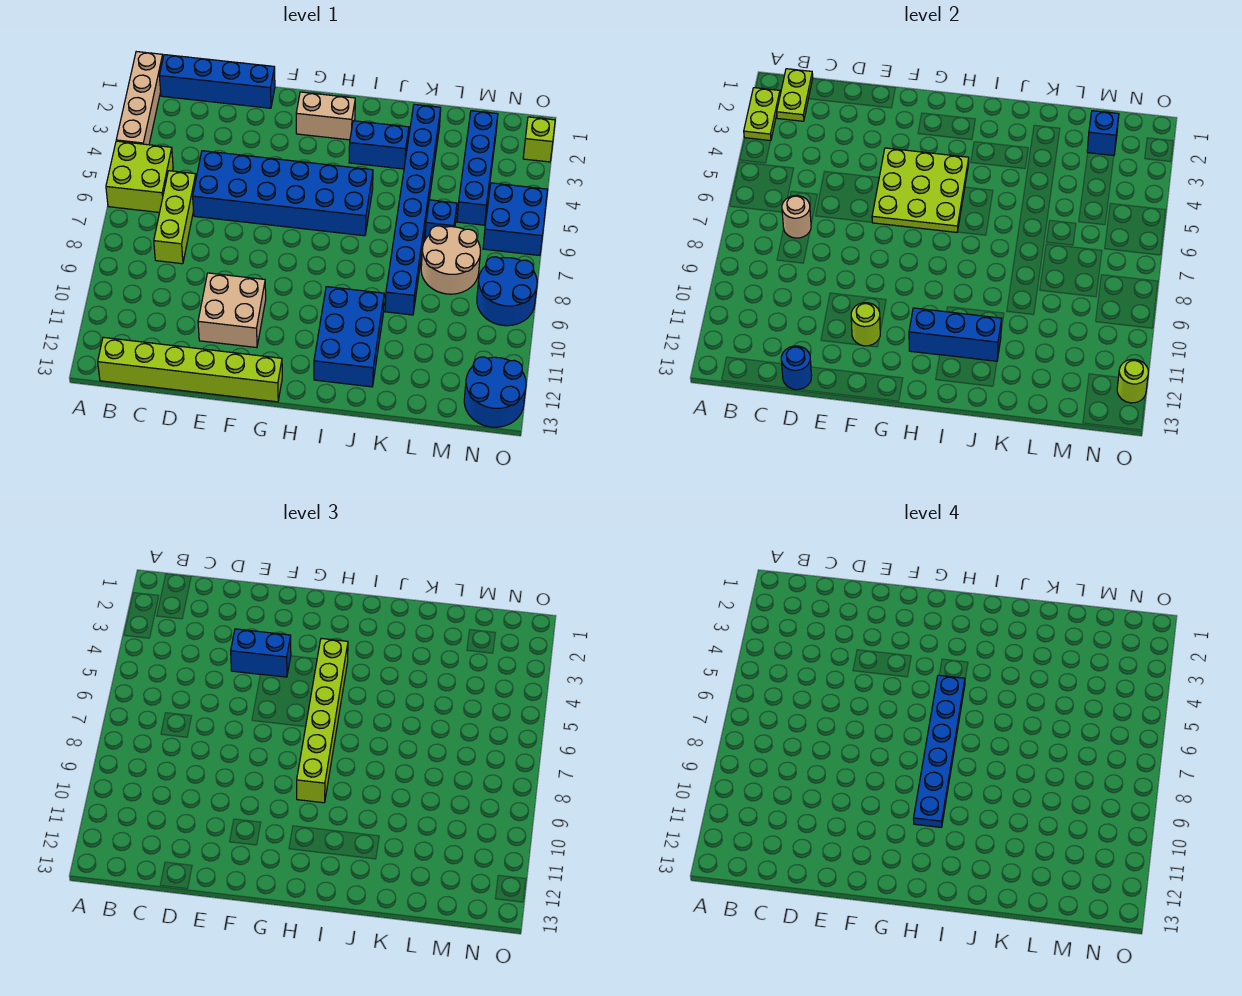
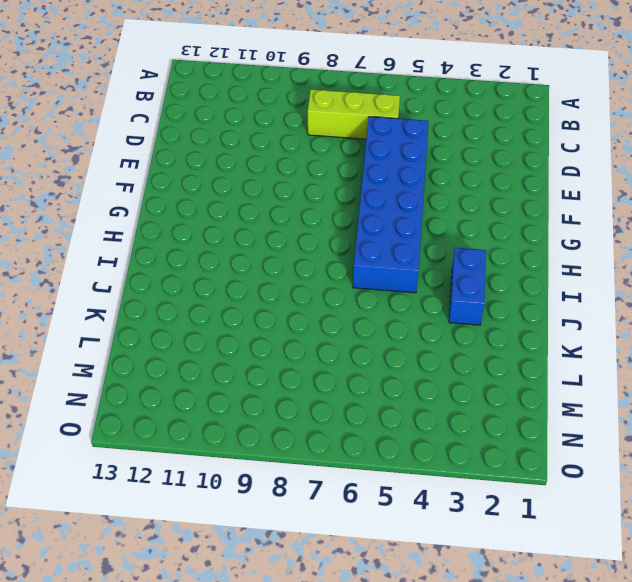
none -> tan brick A1:A4 level 1
none -> lime brick A5:B6 level 1
none -> blue brick B1:E1 level 1
none -> lime brick B13:G13 level 1

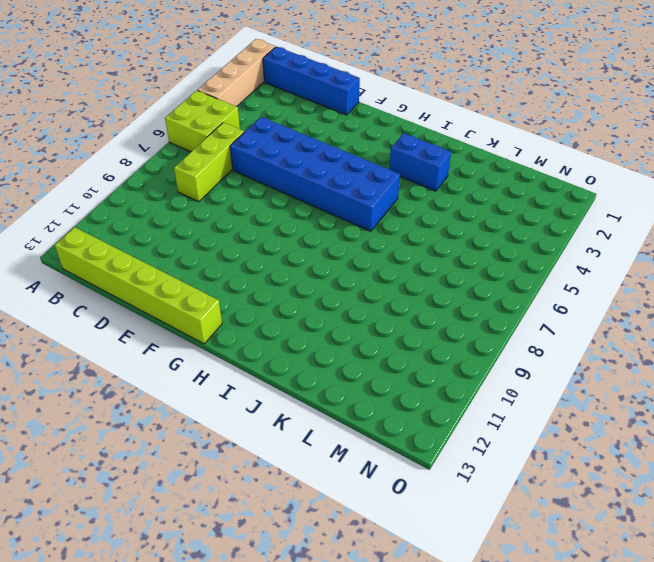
none -> tan brick E10:F11 level 1
none -> tan brick G2:H2 level 1
none -> blue brick I10:J12 level 1
none -> blue brick K2:K9 level 1

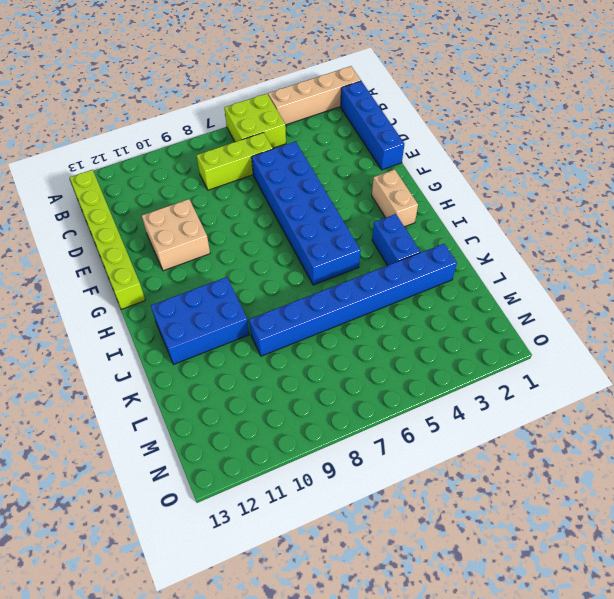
none -> blue brick L6 level 1
none -> tan round brick L7:M8 level 1
none -> blue brick M2:M5 level 1
none -> blue brick N5:O6 level 1

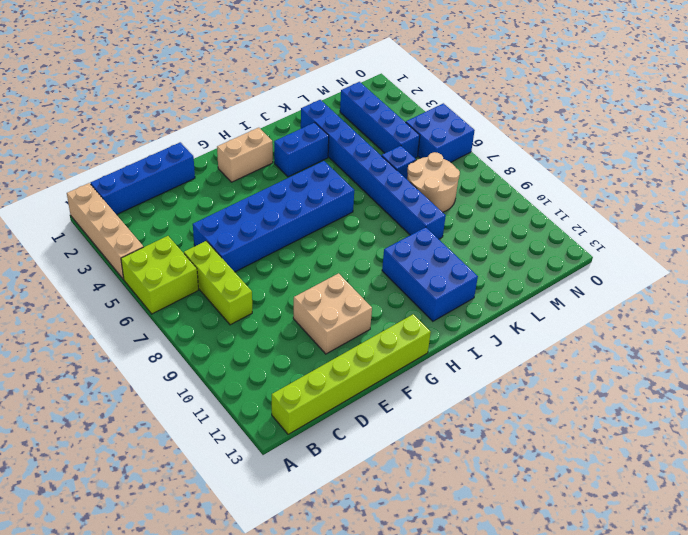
none -> blue round brick N8:O9 level 1
none -> blue round brick N12:O13 level 1
none -> lime brick O2 level 1
none -> lime plate A2:A3 level 2

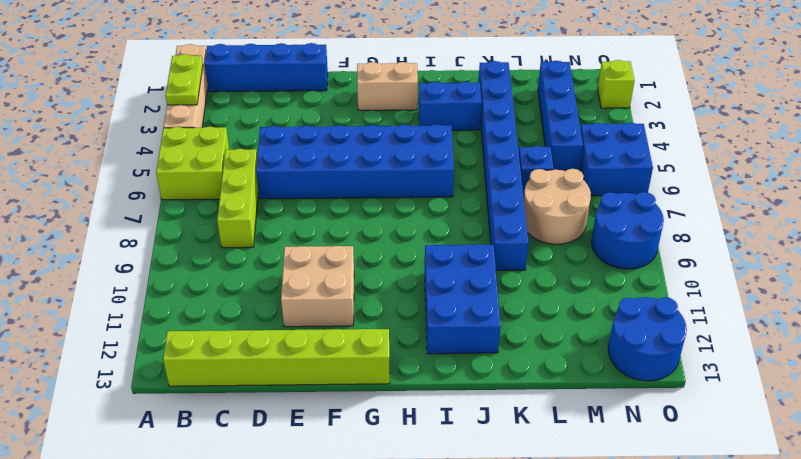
none -> lime plate B1:B2 level 2
none -> tan round brick C7 level 2
none -> blue round brick D13 level 2
none -> lime plate F4:H6 level 2

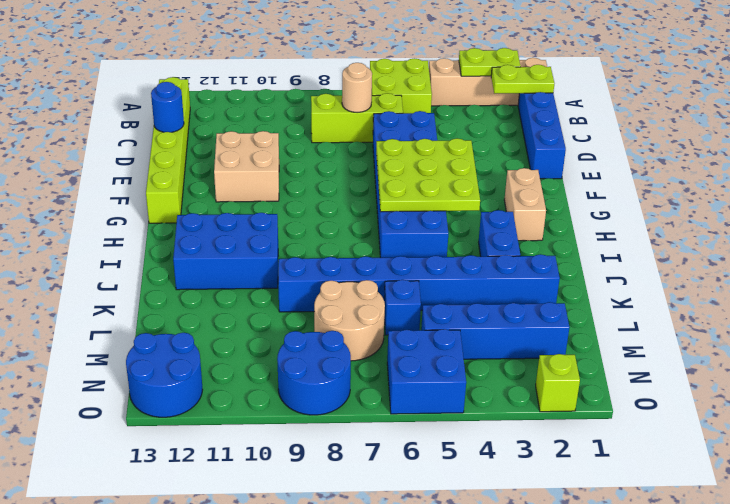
none -> lime round brick F11 level 2
none -> blue brick H11:J11 level 2
none -> blue brick M2 level 2
none -> lime round brick O12 level 2

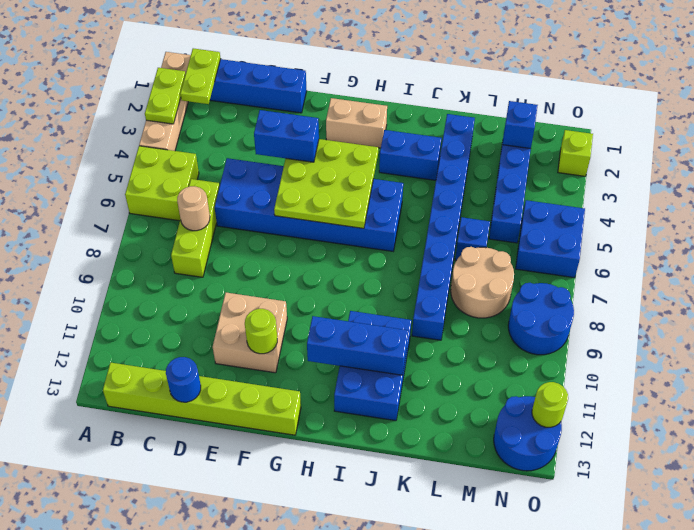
none -> lime brick H4:H9 level 3
none -> blue plate H5:H10 level 4

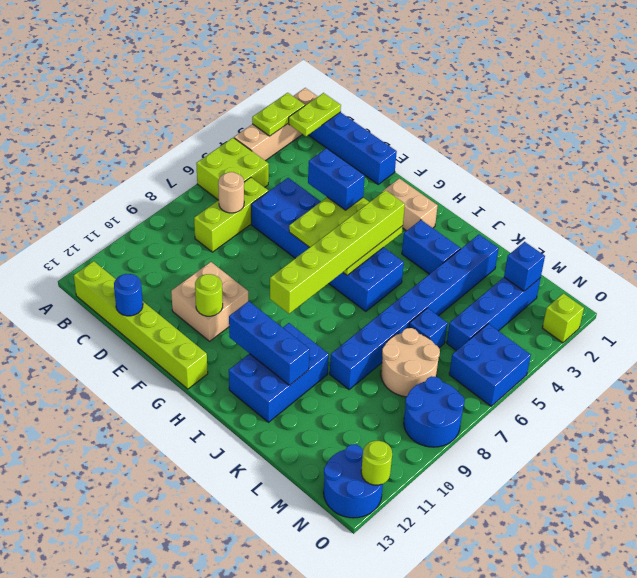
none -> blue plate H5:H10 level 4

